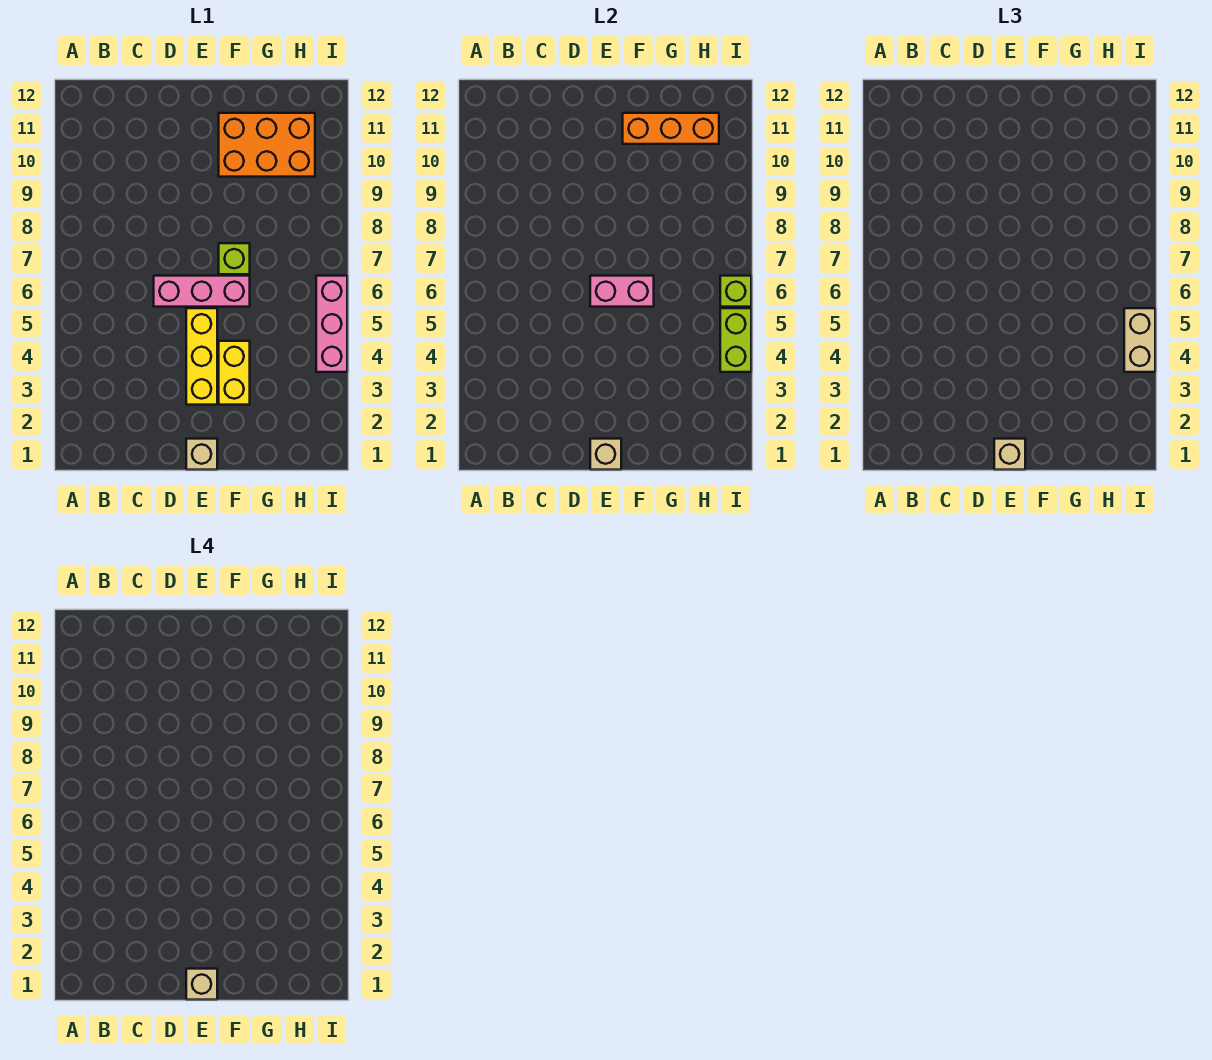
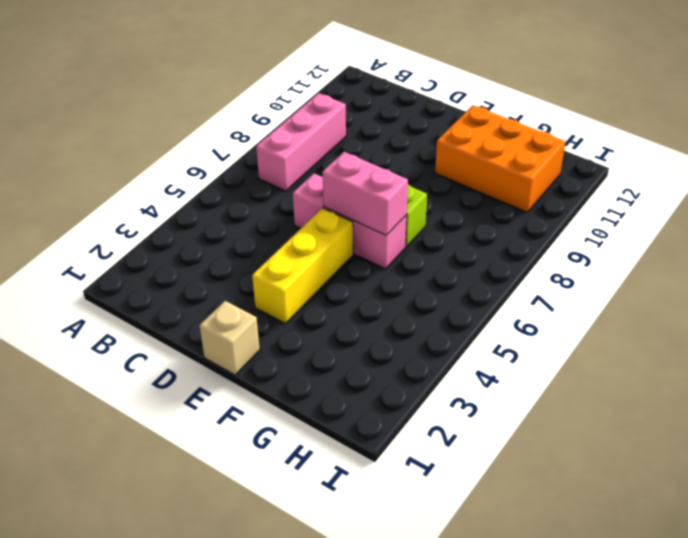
pink brick B7:B9 level 1 -> pink brick I4:I6 level 1
none -> yellow brick F3:F4 level 1
none -> tan brick E1 level 2
none -> orange brick F11:H11 level 2

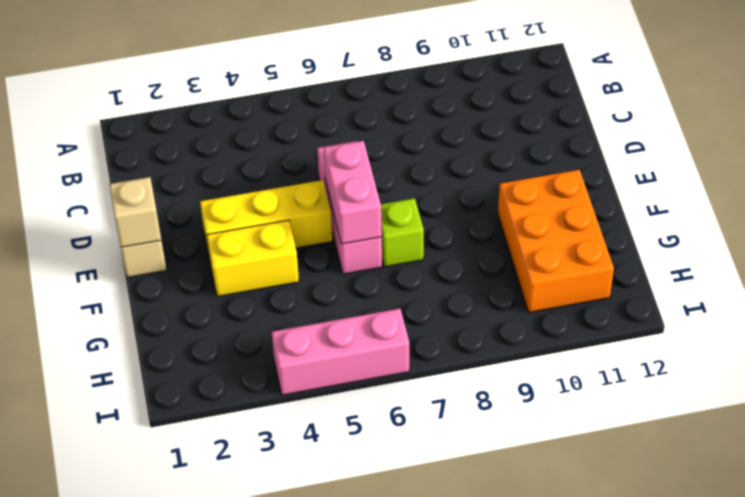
none -> orange brick F11:H11 level 2
none -> lime brick I4:I5 level 2
none -> lime brick I6 level 2

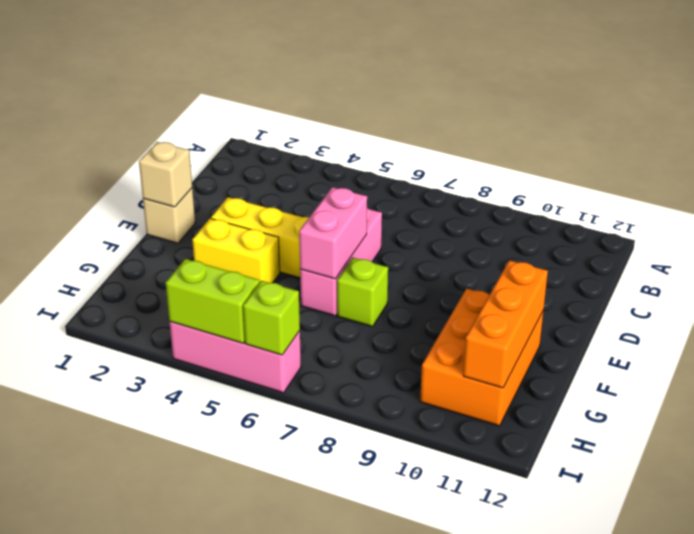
none -> tan brick E1 level 3
none -> tan brick I4:I5 level 3
none -> tan brick E1 level 4

